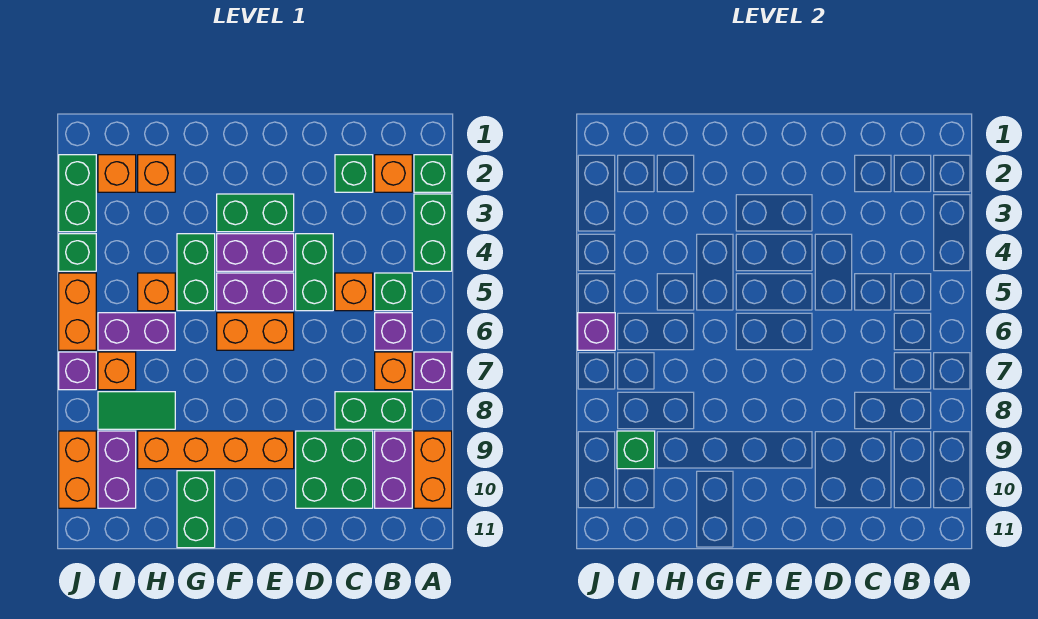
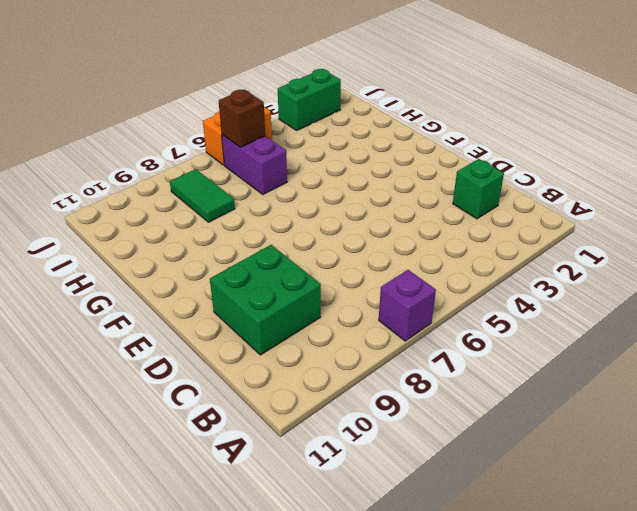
brown brick I6 level 2 -> none
none -> green brick A2 level 1
none -> green brick A3:A4 level 1
none -> orange brick A9:A10 level 1
none -> orange brick B2 level 1

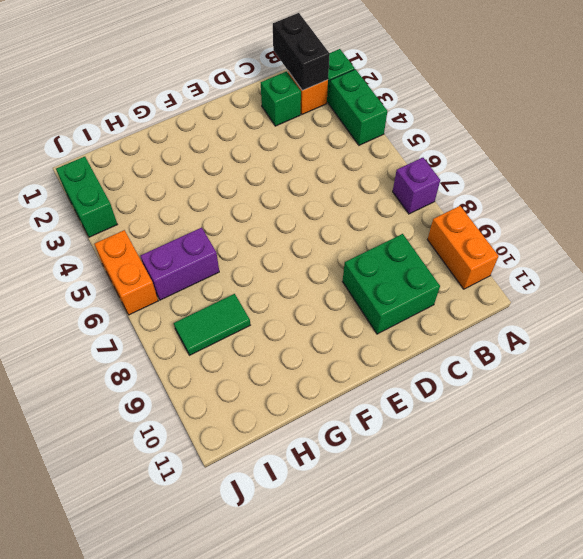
black brick B1:B2 level 2 -> none
none -> green brick B5 level 1
none -> purple brick B6 level 1
none -> orange brick B7 level 1
none -> green brick B8:C8 level 1

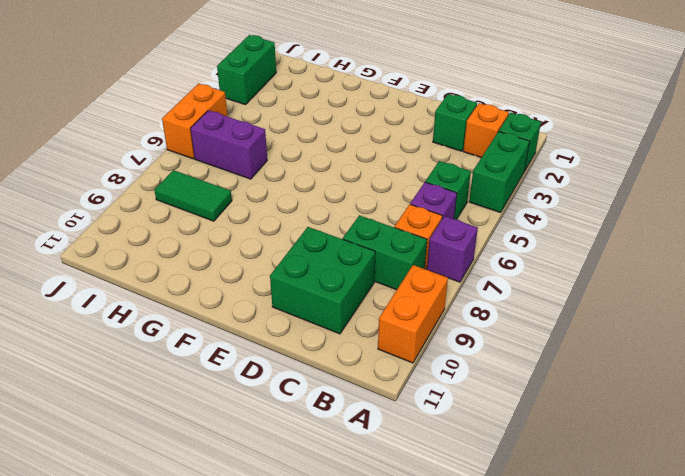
none -> purple brick B9:B10 level 1
none -> orange brick C5 level 1
none -> green brick D4:D5 level 1
none -> green brick E3:F3 level 1

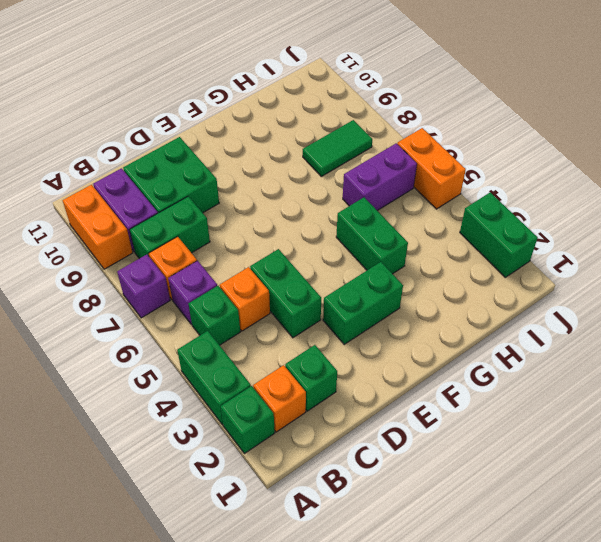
none -> purple brick E4:F4 level 1
none -> purple brick E5:F5 level 1
none -> orange brick E6:F6 level 1
none -> orange brick E9:H9 level 1

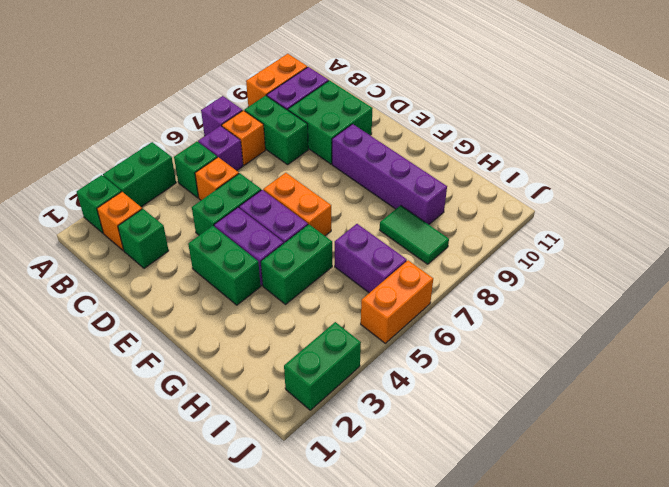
purple brick E9:H9 level 1 -> orange brick E9:H9 level 1
none -> green brick G10:G11 level 1
none -> orange brick H2 level 1
none -> orange brick H5 level 1
none -> orange brick I2 level 1

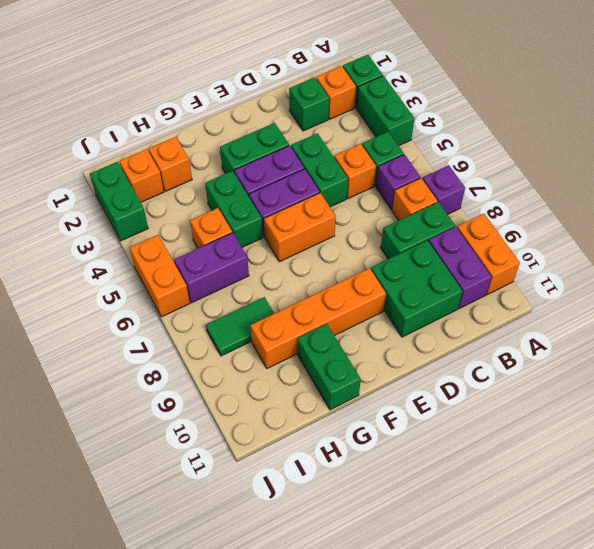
none -> orange brick I7 level 1
none -> purple brick I9:I10 level 1
none -> green brick J4 level 1
none -> purple brick J7 level 1

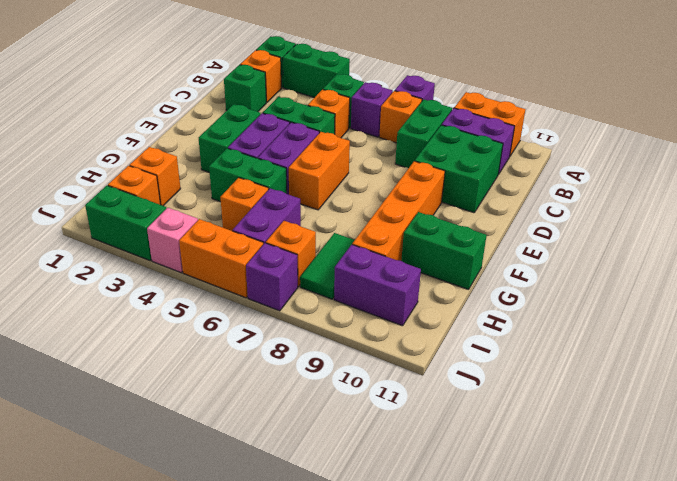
pink brick J4 level 1 -> green brick J4 level 1
none -> orange brick J9:J10 level 1
none -> green brick I9 level 2
none -> purple brick J6 level 2

